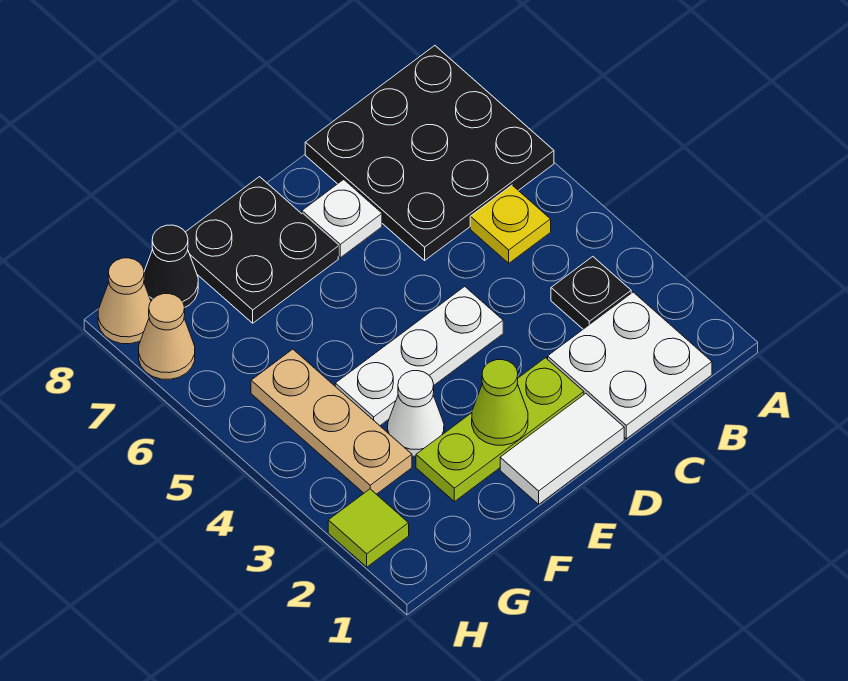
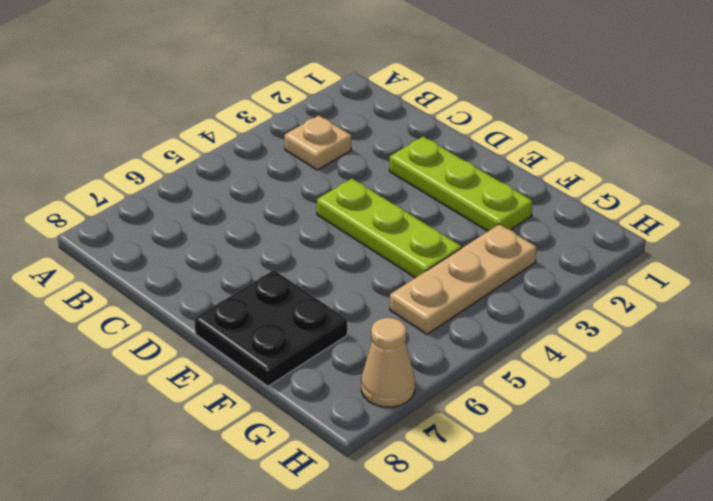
tan plate B3 level 1 -> black plate B3 level 1
lime plate D4:F4 level 1 -> white plate D4:F4 level 1
none -> black plate A6:C8 level 1
none -> white plate B1:C2 level 1
none -> yellow plate B5 level 1

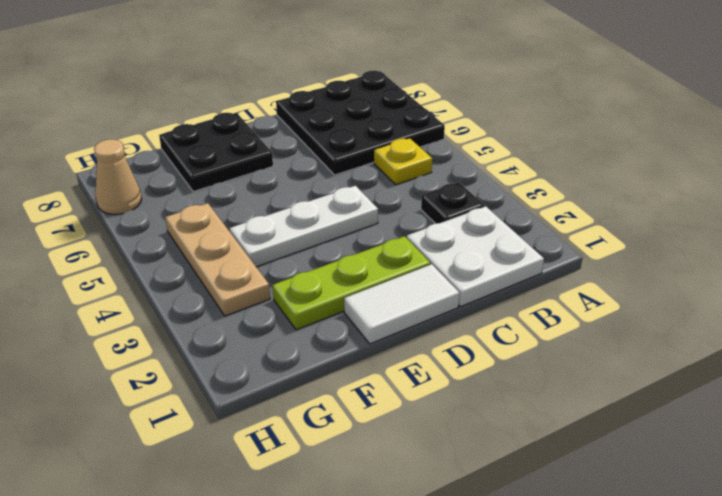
none -> white plate D7 level 1
none -> white cone F3 level 1
none -> black cone G8 level 1

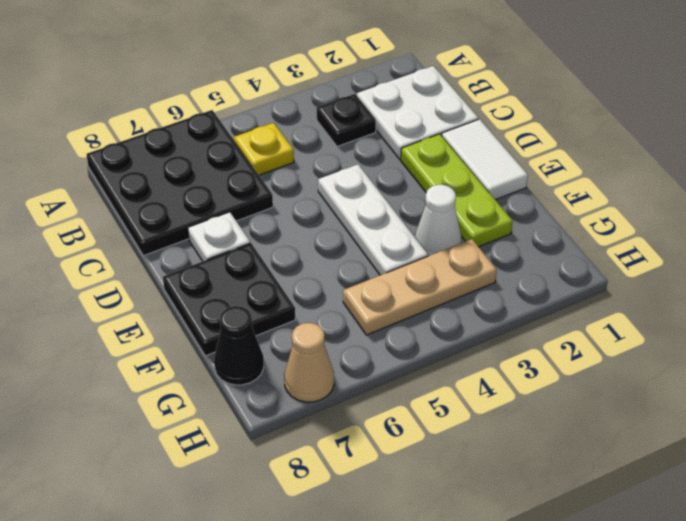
none -> lime tile H2 level 1
none -> tan cone H8 level 1
none -> lime cone E2 level 2

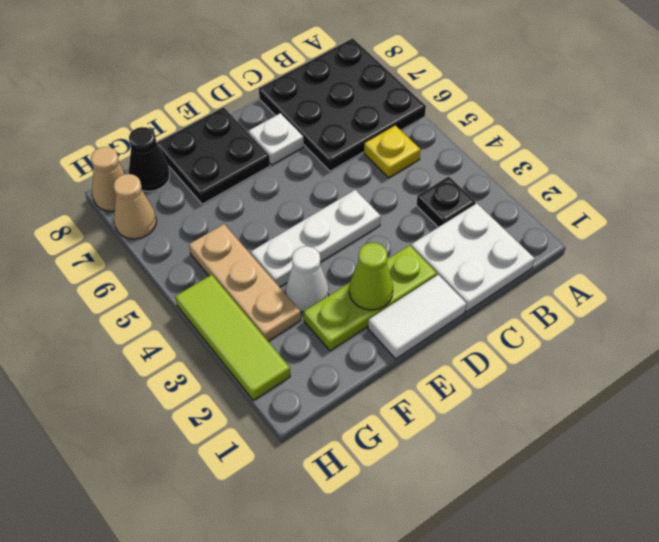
lime tile H2:H4 level 1 -> lime tile H2 level 1

